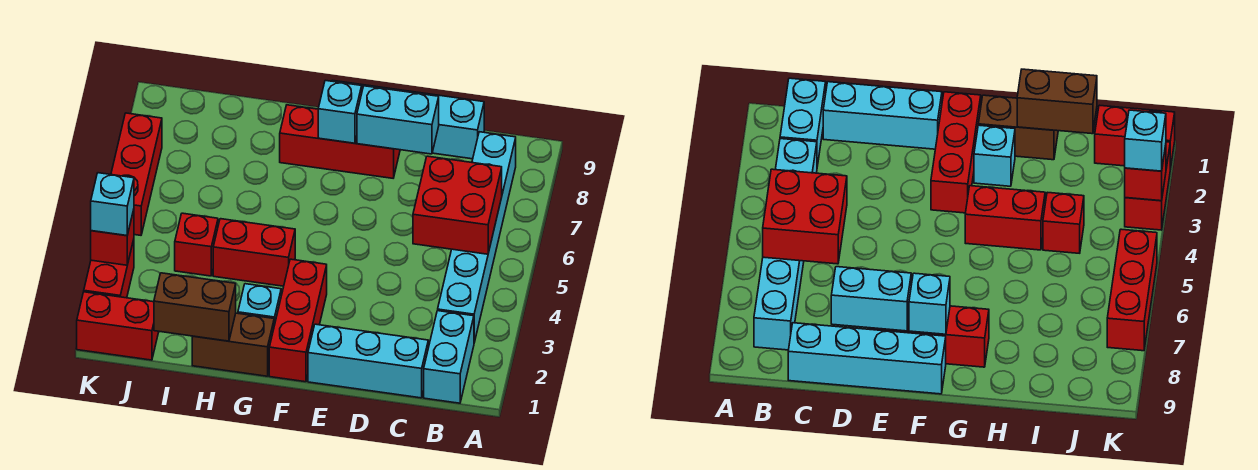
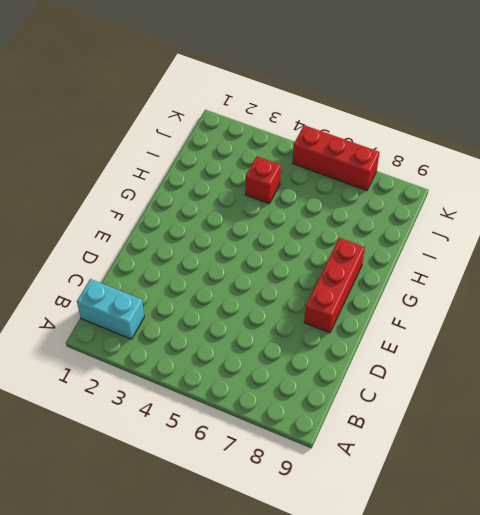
none -> cyan brick B3:B8 level 1
none -> cyan brick C1:E1 level 1
none -> cyan brick C9:F9 level 1

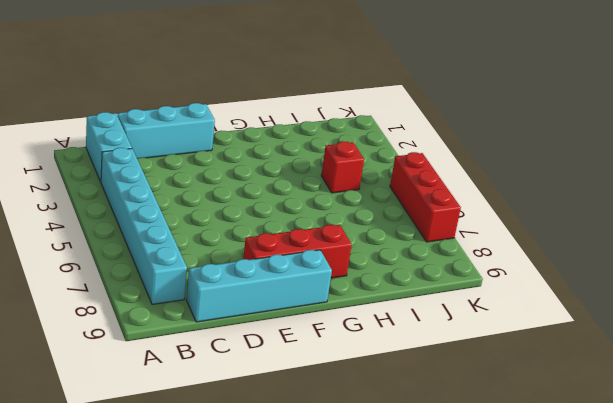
none -> red brick F1:F3 level 1
none -> brown brick G1:H1 level 1
none -> cyan brick G2 level 1

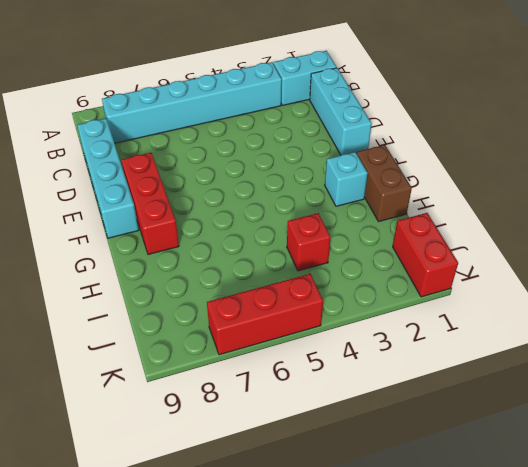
none -> red brick F1:F3 level 1
none -> red brick G4:H4 level 1
none -> red brick K2:K3 level 1

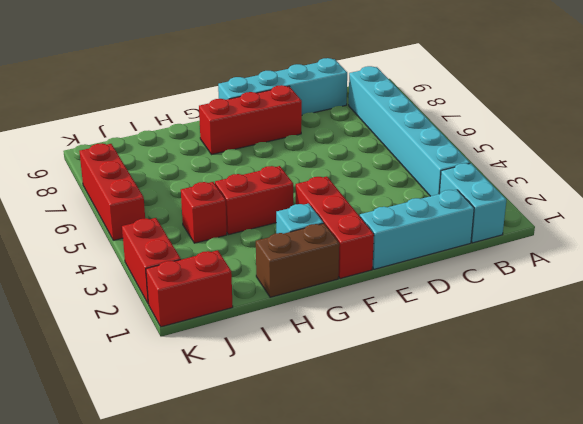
none -> red brick B5:C6 level 2
none -> cyan brick D8:E8 level 2
none -> cyan brick F8 level 2

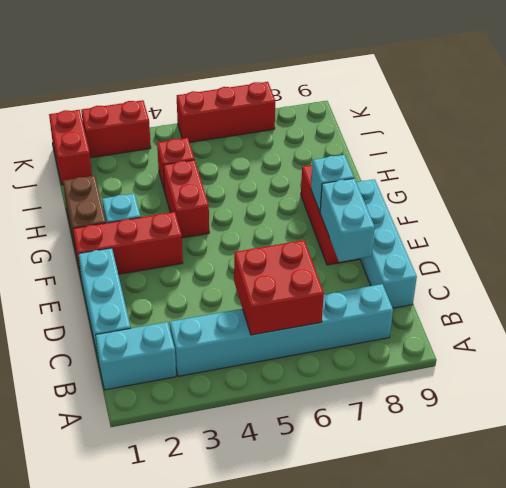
none -> brown brick H1:I1 level 2
none -> red brick K3 level 2
none -> cyan brick K3 level 3

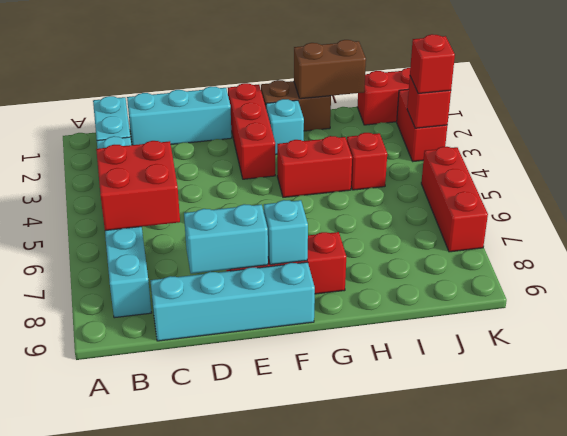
red brick K3 level 3 -> cyan brick K3 level 3

